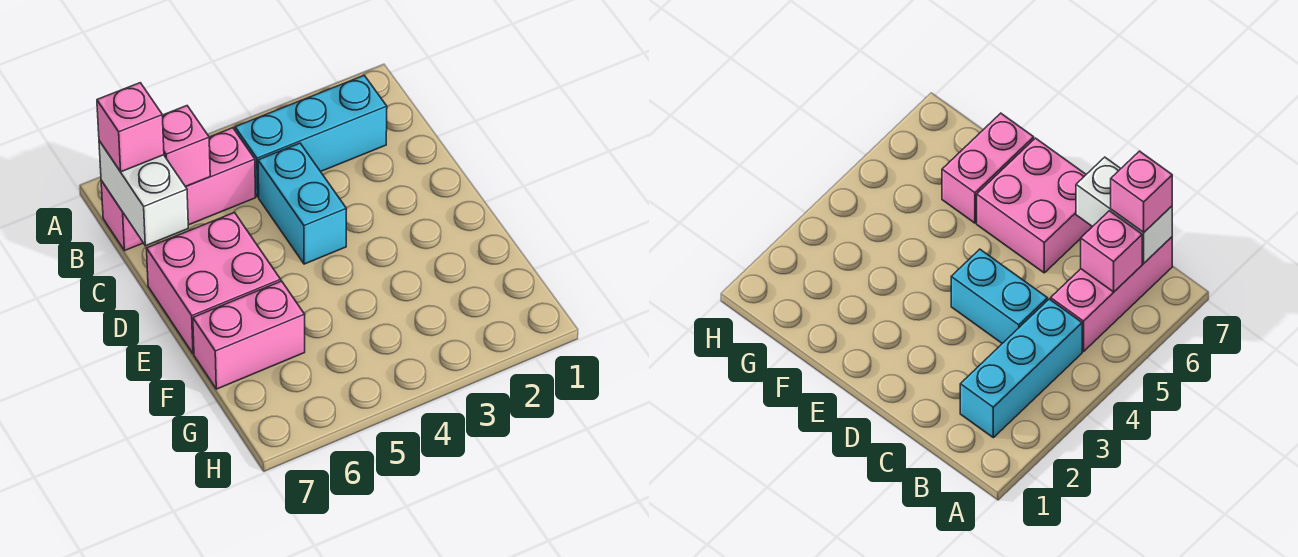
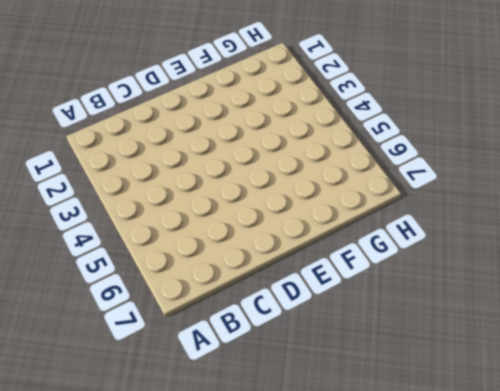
none -> cyan brick B2:B4 level 1
none -> pink brick B5:B7 level 1

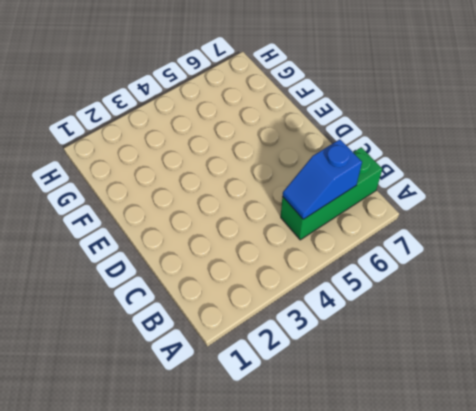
green brick B5:B7 level 1 -> pink brick B5:B7 level 1
blue slope B5:B6 level 2 top 6 -> pink brick B6 level 2
none -> cyan brick B2:B4 level 1
none -> cyan brick C4:D4 level 1

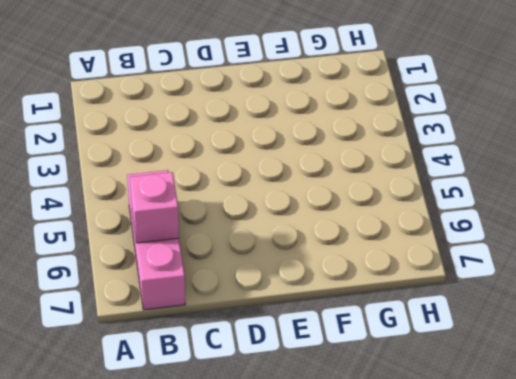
none -> cyan brick B2:B4 level 1
none -> cyan brick C4:D4 level 1

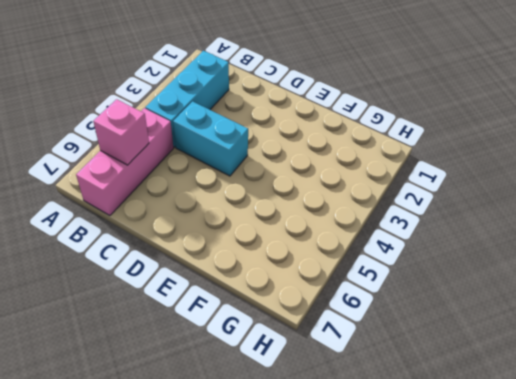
none -> pink brick D6:E7 level 1
none -> pink brick F6:F7 level 1

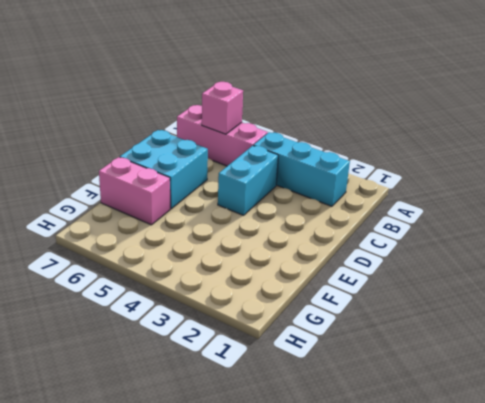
cyan brick D6:E7 level 1 -> pink brick D6:E7 level 1
none -> white brick B7:C7 level 2
none -> pink brick B7 level 3

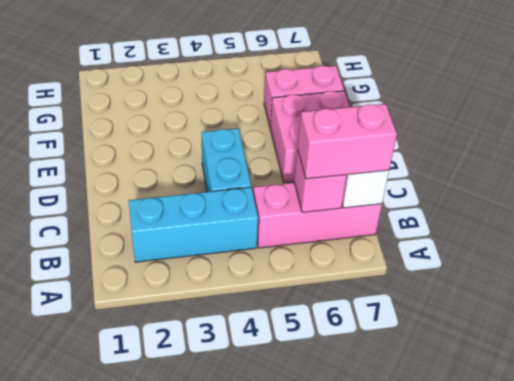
pink brick B6:B7 level 3 -> pink brick B7 level 3

